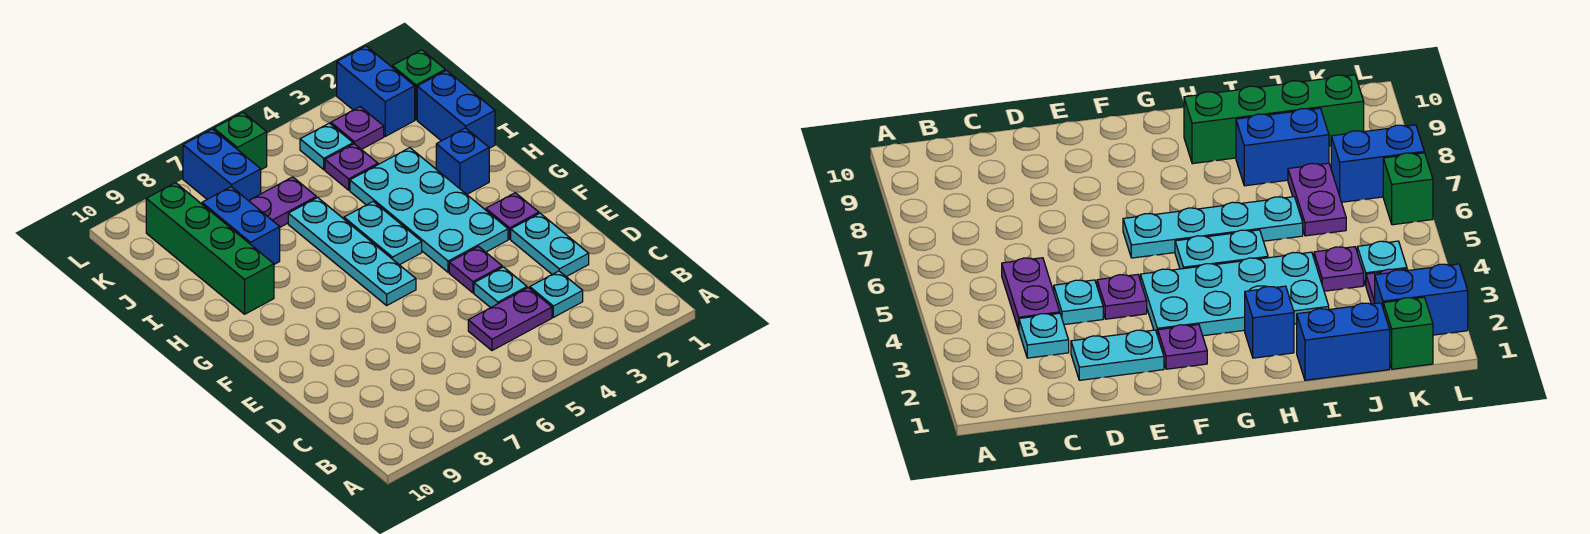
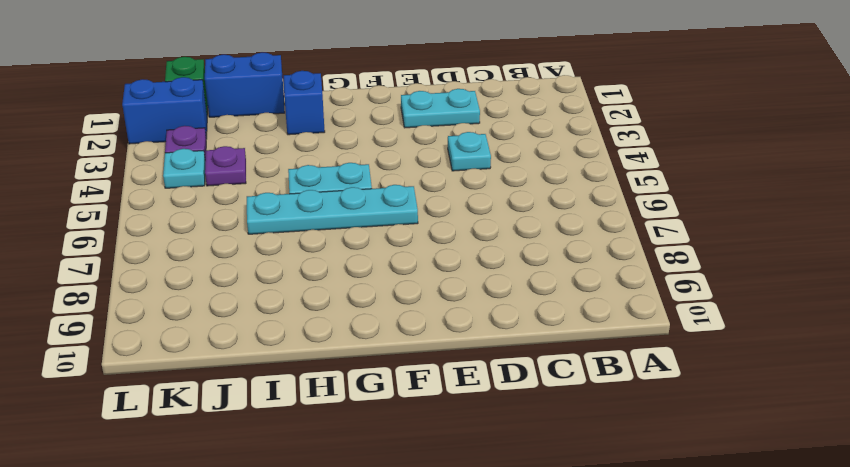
none -> cyan plate C3 level 1
none -> purple plate C4:C5 level 1
none -> purple plate E4 level 1

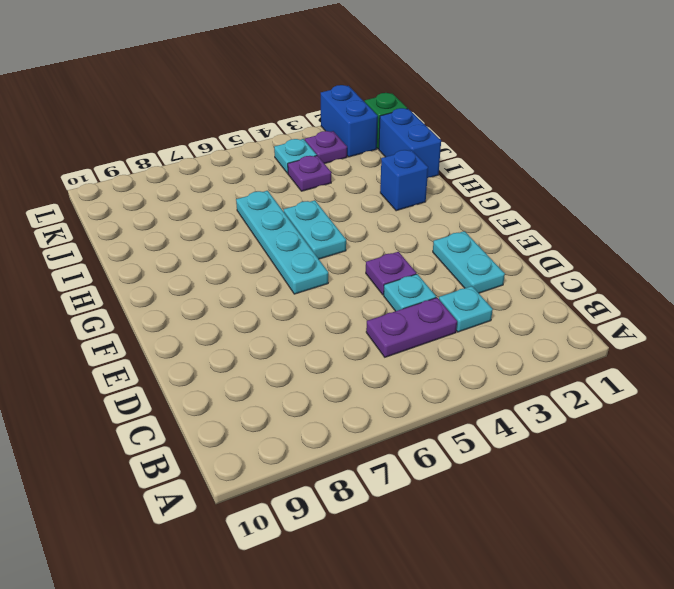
none -> purple plate F2 level 1
none -> cyan plate F3:I4 level 1
none -> green brick H9:K9 level 1

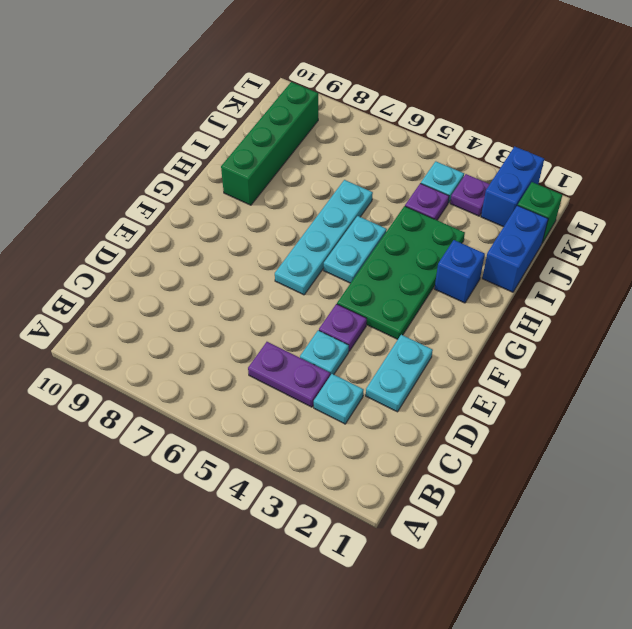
green plate F3:I4 level 1 -> cyan plate F3:I4 level 1
none -> purple plate F2 level 1
none -> blue brick I8:J8 level 1
none -> purple plate J6:J7 level 1

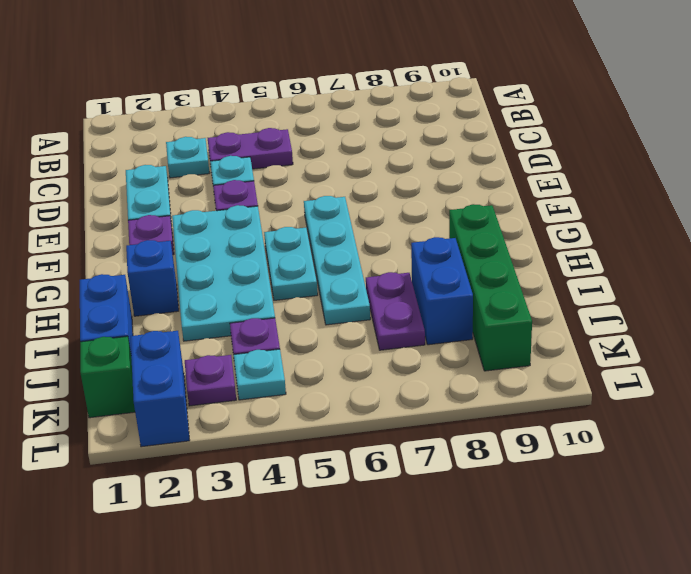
purple plate I7:J7 level 1 -> purple plate J6:J7 level 1
none -> blue brick K7:L7 level 1
none -> green brick L6 level 1

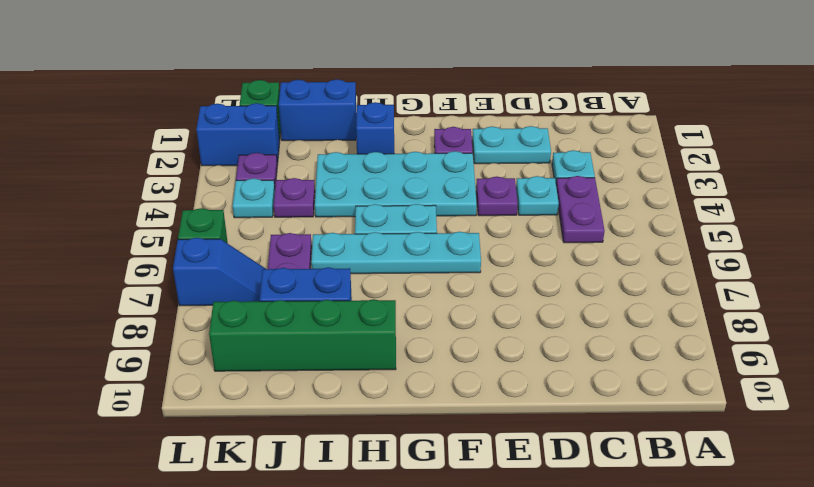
blue slope K7:L7 level 1 top L -> blue brick K7:L7 level 1

